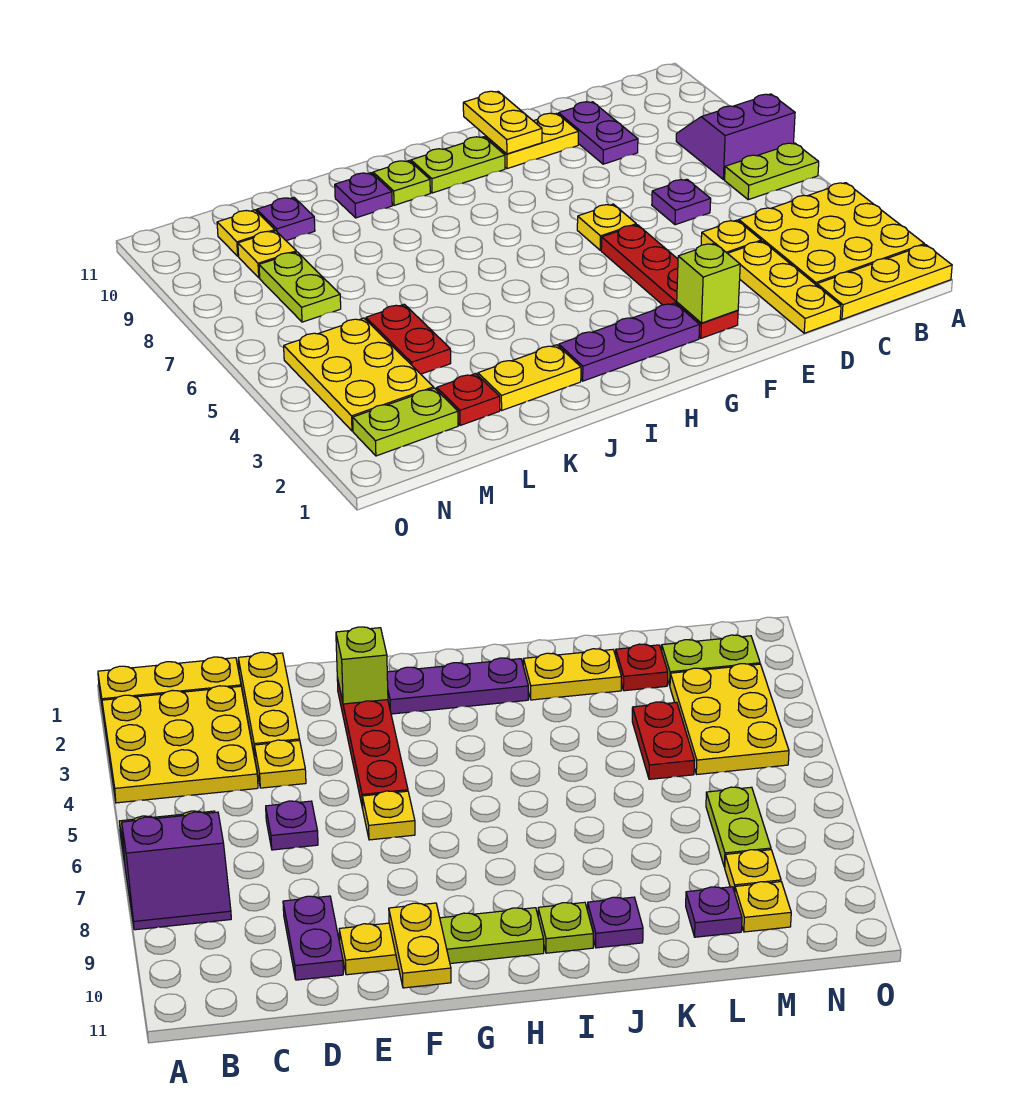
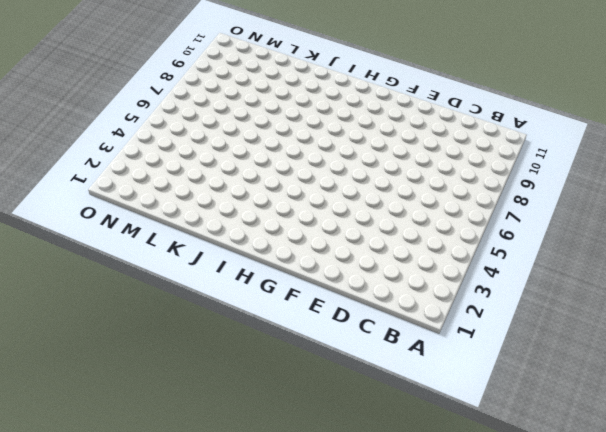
none -> yellow plate A1:C1 level 1
none -> yellow plate A2:C4 level 1
none -> lime plate A6:B6 level 1

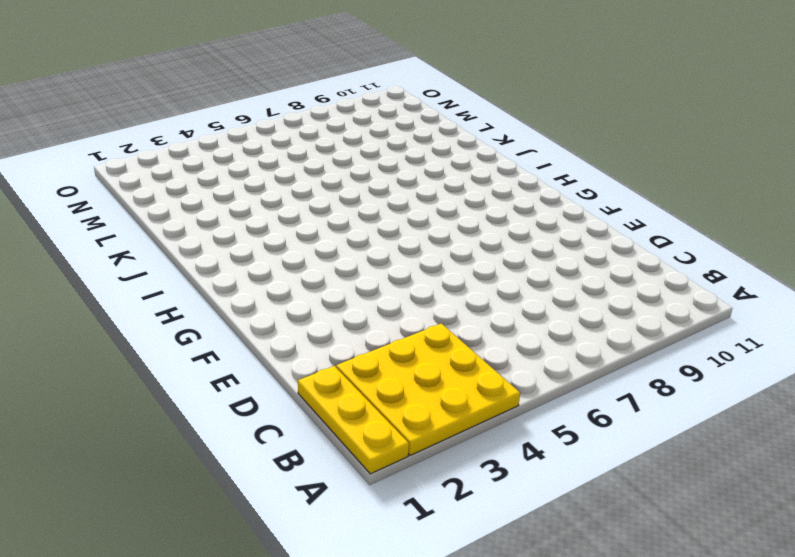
none -> lime plate A6:B6 level 1
none -> purple slope A7:B8 level 1 top 7
none -> yellow plate D1:D3 level 1

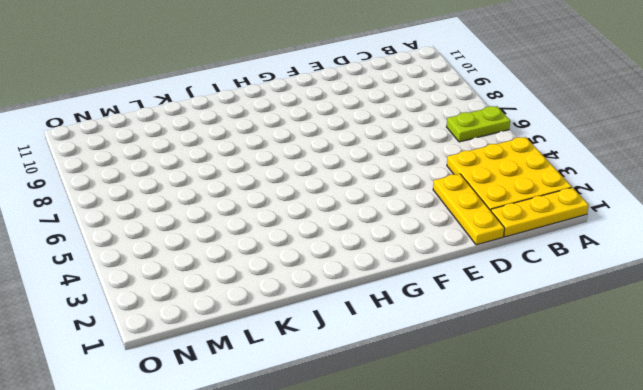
none -> purple slope A7:B8 level 1 top 7
none -> yellow plate D4 level 1
none -> purple plate D6 level 1

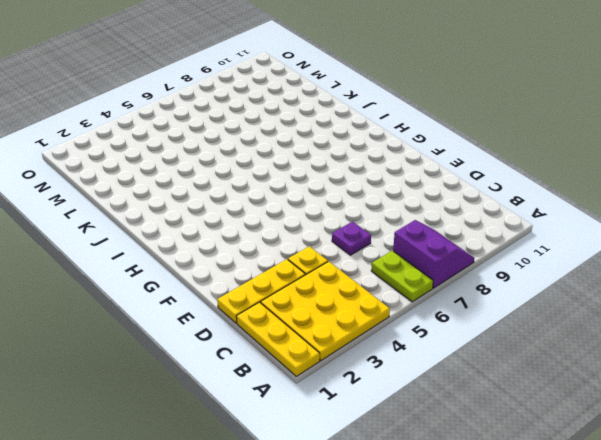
none -> purple plate D9:D10 level 1
none -> yellow plate E10:F10 level 1
none -> red plate F2:F5 level 1

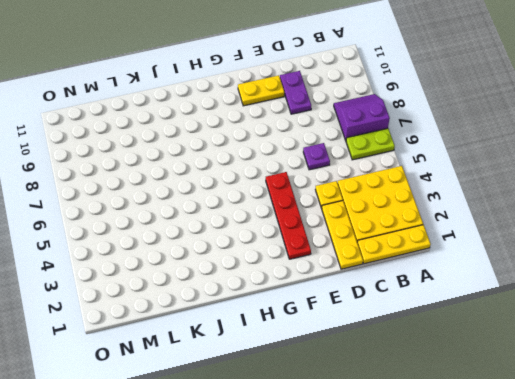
none -> yellow plate F6 level 1
none -> purple plate G2:I2 level 1
none -> lime plate G10:H10 level 1

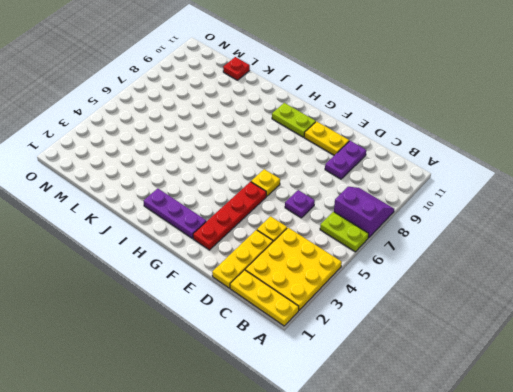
red plate L11 level 1 -> red plate L2 level 1
none -> lime plate I10 level 1
none -> yellow plate J2:K2 level 1
none -> purple plate J10 level 1

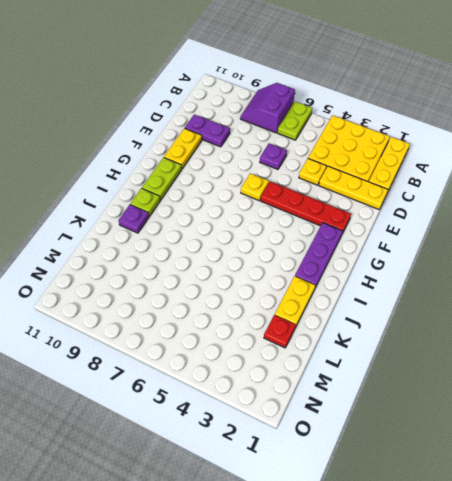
none -> red plate L4:L5 level 1
none -> purple plate L10 level 1
none -> lime plate M2:N2 level 1

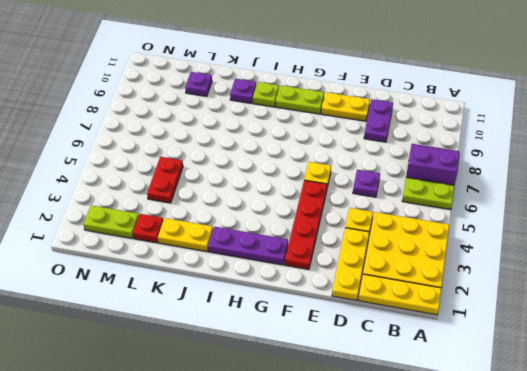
none -> yellow plate M3:N5 level 1
none -> lime plate M7:M8 level 1
none -> yellow plate M9 level 1

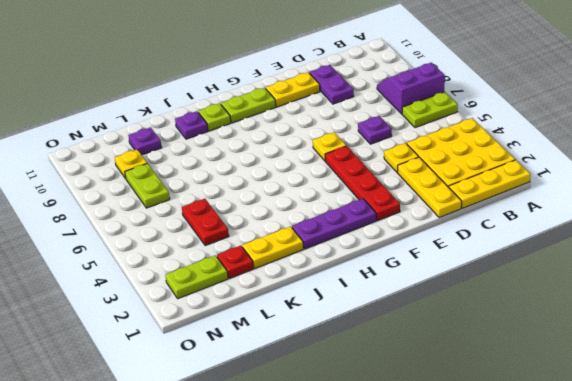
none -> yellow plate M3:N5 level 1
none -> yellow plate M10 level 1
none -> lime brick F2 level 2

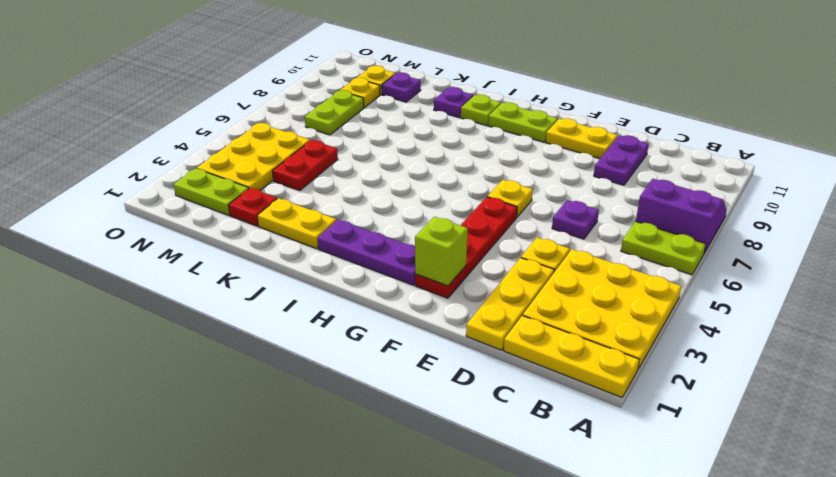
none -> yellow plate F10:F11 level 2

